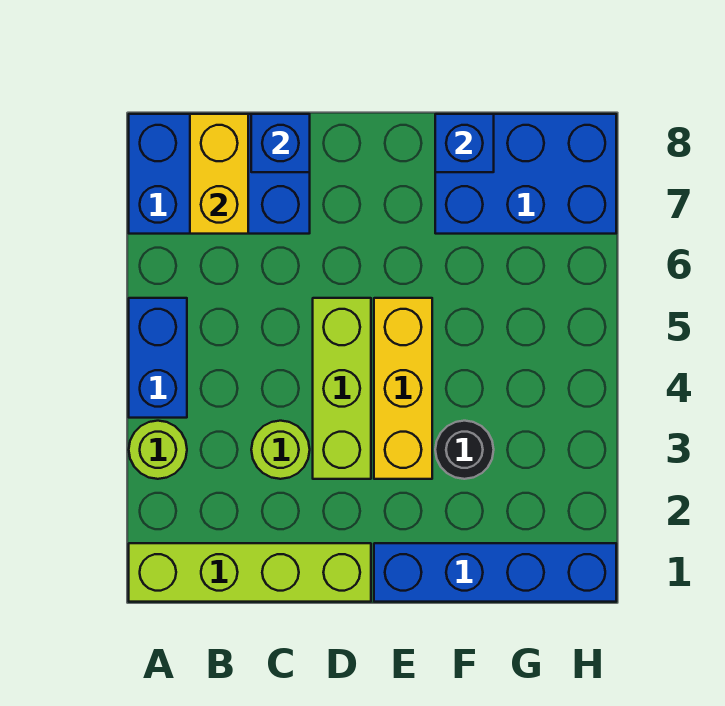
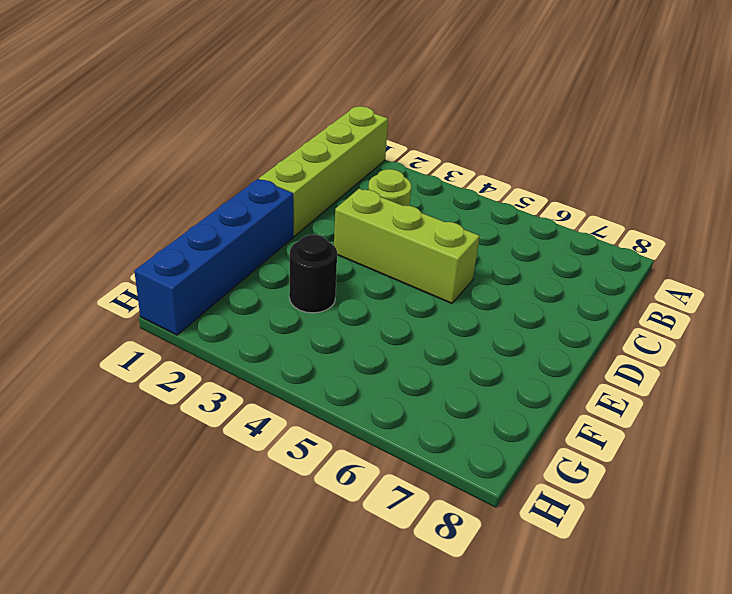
none -> lime round brick A3 level 1
none -> blue brick A4:A5 level 1
none -> blue brick A7:C8 level 1

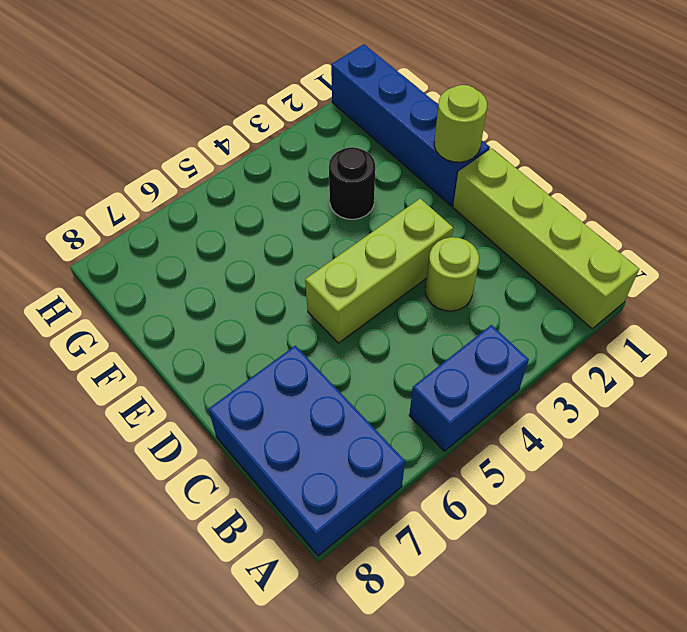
lime round brick E1 level 2 -> lime round brick A3 level 1
none -> yellow brick E3:E5 level 1
none -> blue brick F7:H8 level 1
none -> yellow brick B7:B8 level 2

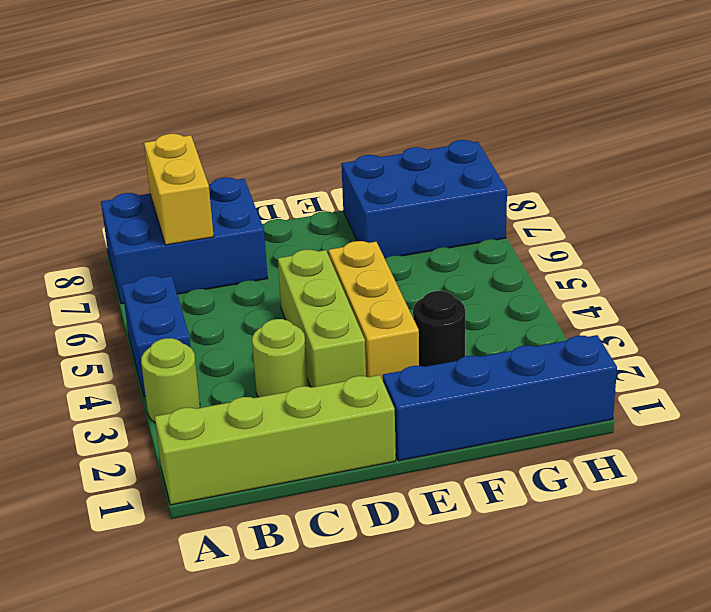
none -> blue brick C8 level 2
none -> blue brick F8 level 2

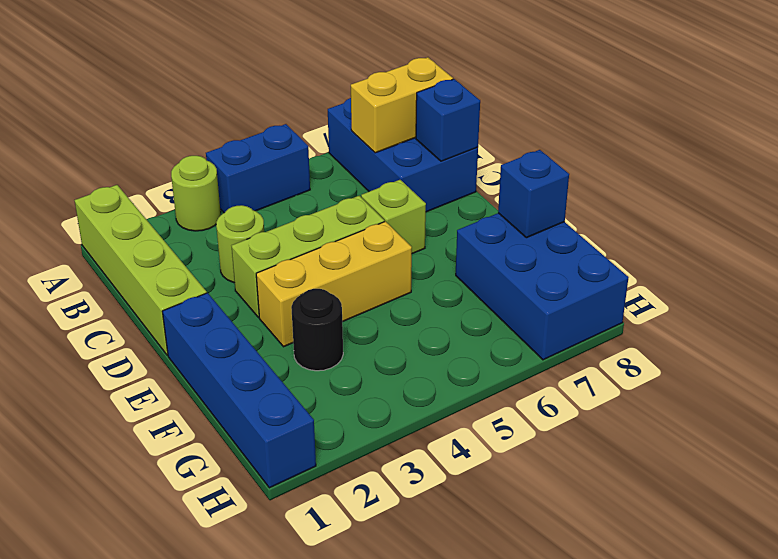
lime brick D6 level 1 -> none

